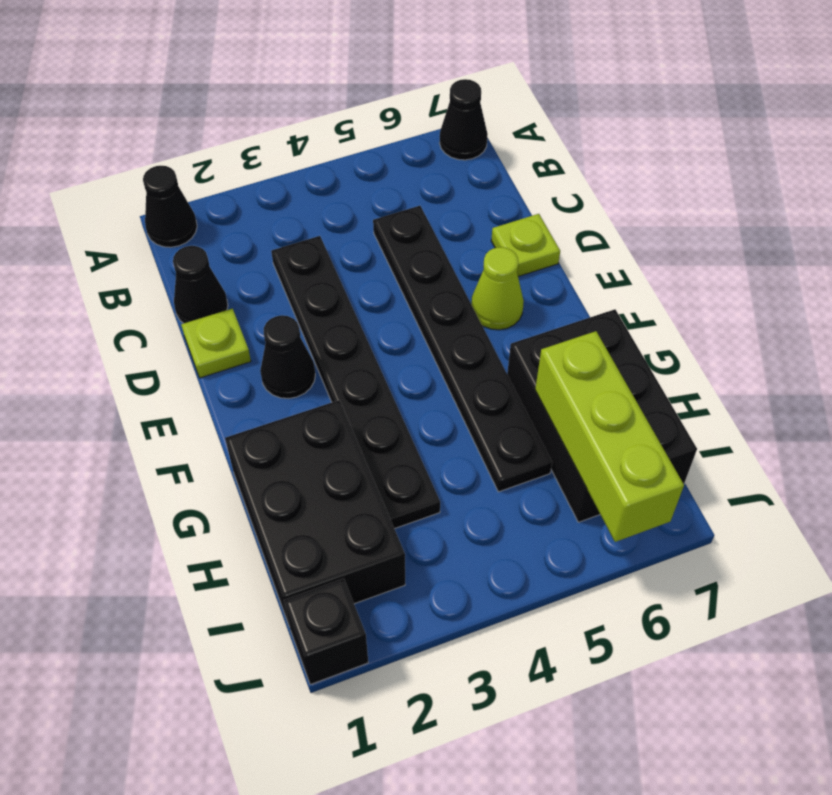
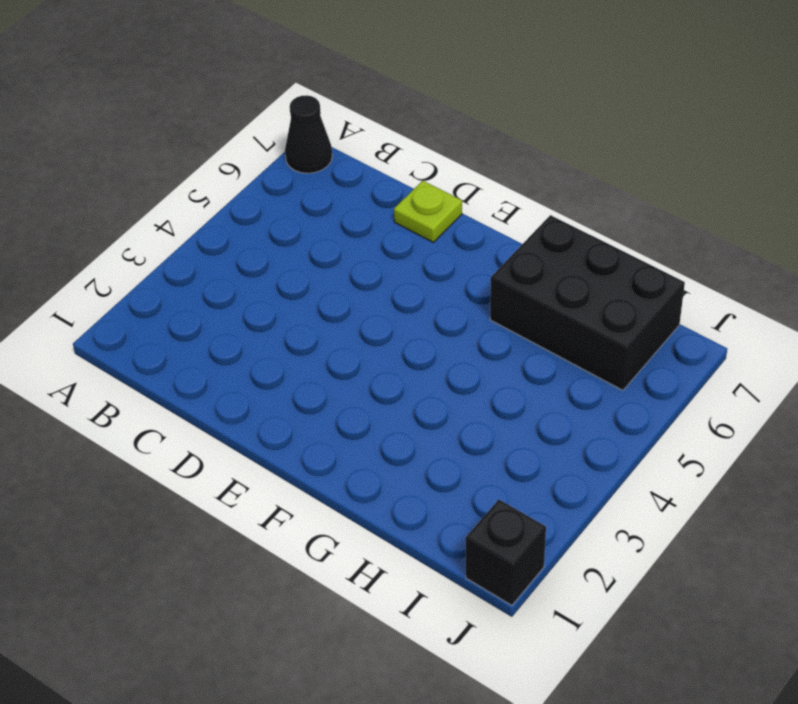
none -> black cone A1 level 1
none -> black cone C1 level 1
none -> black plate C3:H3 level 1

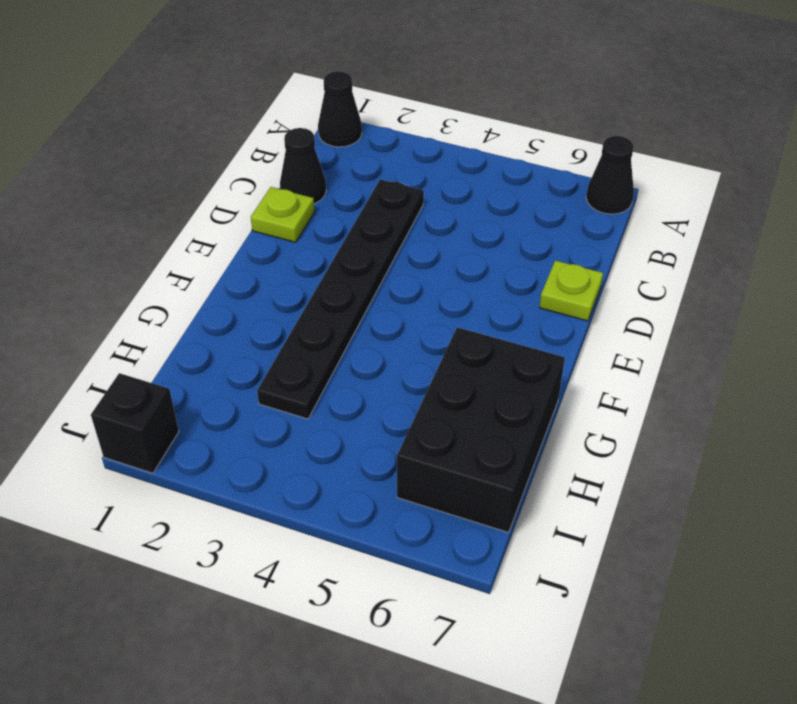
none -> black plate C5:H5 level 1
none -> black cone E2 level 1
none -> lime cone E6 level 1

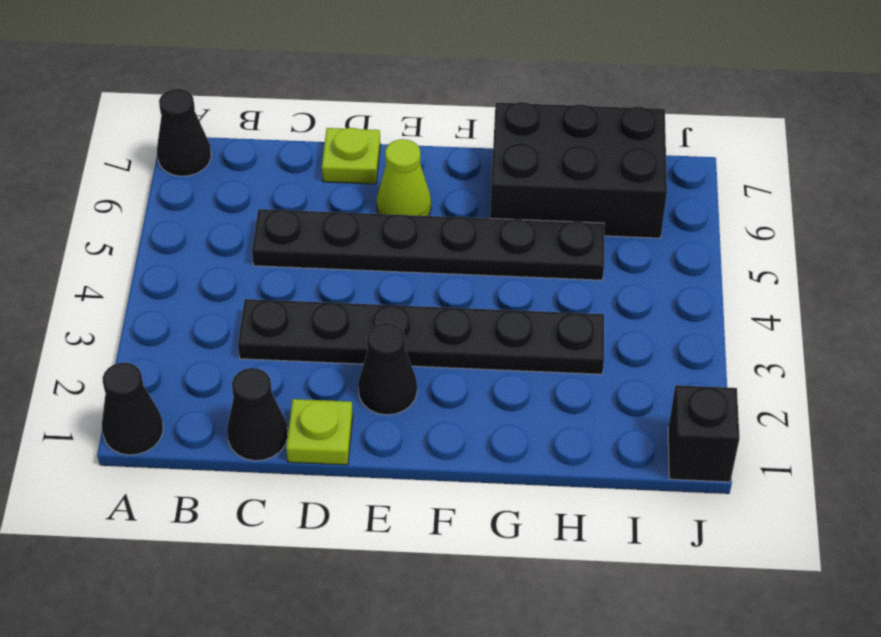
none -> black brick G1:I2 level 1
none -> lime brick H6:J6 level 2

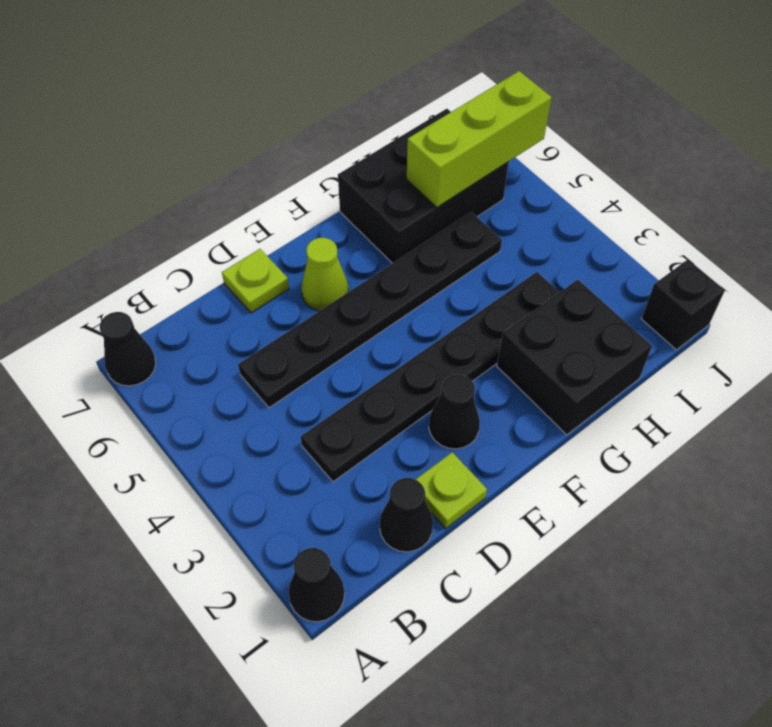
black brick G1:H2 level 1 -> black brick G1:I2 level 1

